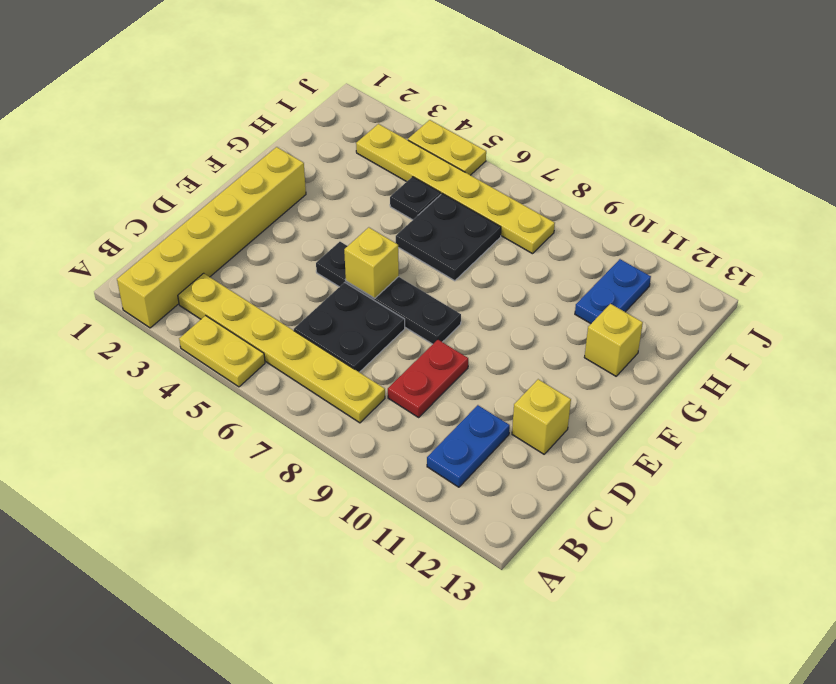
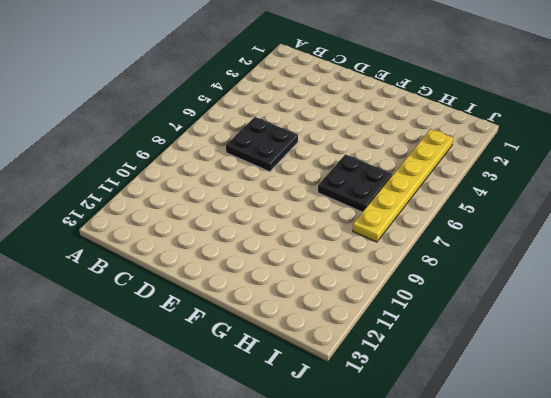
none -> yellow brick A2:F2 level 1
none -> yellow plate A4:A5 level 1
none -> yellow plate B3:B8 level 1

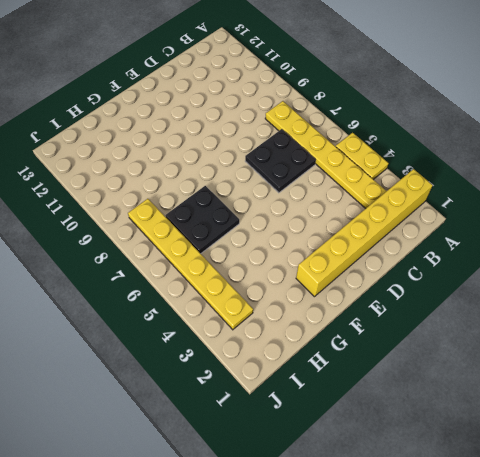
none -> blue plate B11:C11 level 1
none -> red plate C9:D9 level 1
none -> yellow brick D12 level 1

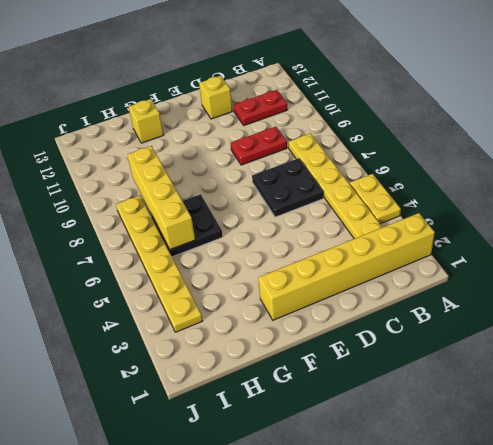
red plate B11:C11 level 1 -> blue plate B11:C11 level 1
yellow brick H6:H9 level 2 -> none
none -> black plate E5:E8 level 1
none -> black plate H5 level 1
none -> blue plate H11:I11 level 1

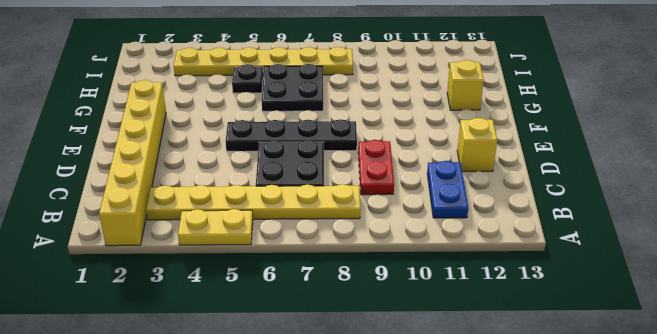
none -> blue plate H11:I11 level 1
none -> yellow plate J4:J5 level 1
none -> yellow brick E6 level 2

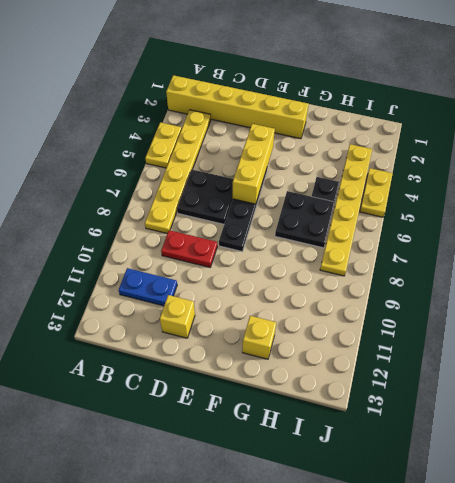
yellow brick E4:E6 level 2 -> yellow brick E6 level 2
none -> blue plate H11:I11 level 1

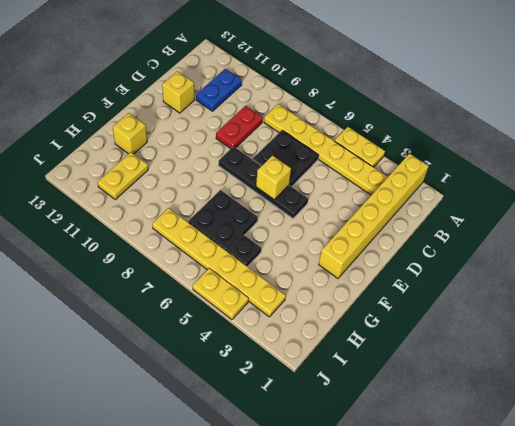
yellow plate H11:I11 level 1 -> blue plate H11:I11 level 1

